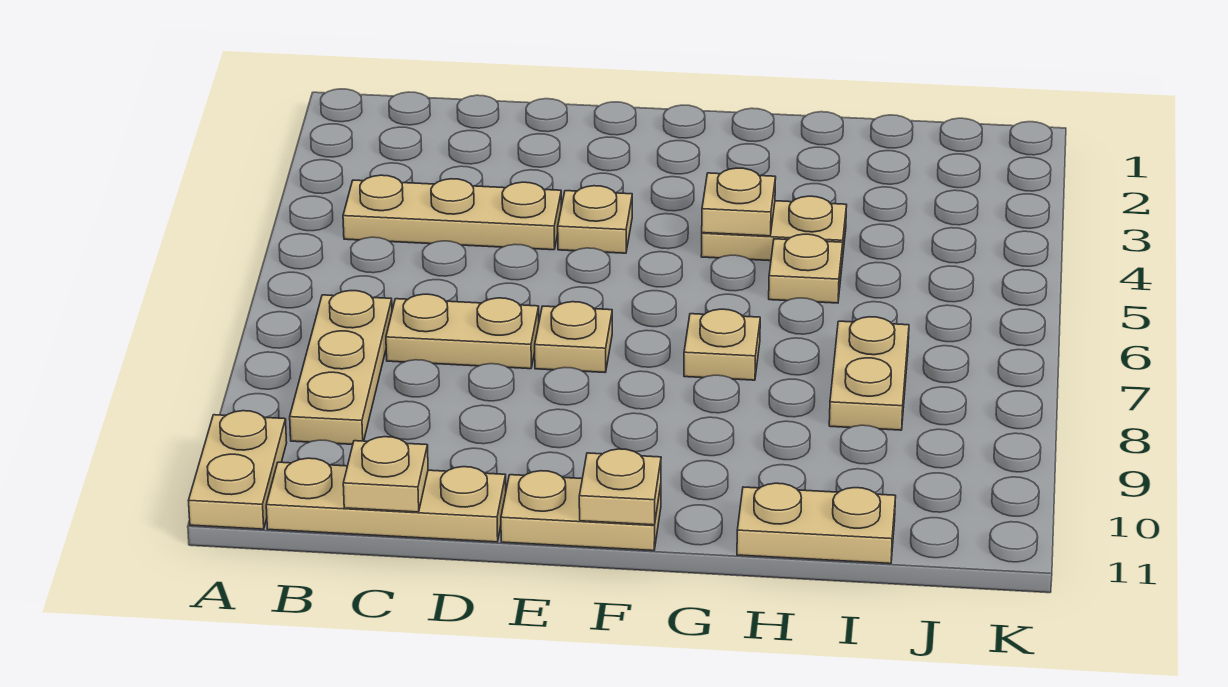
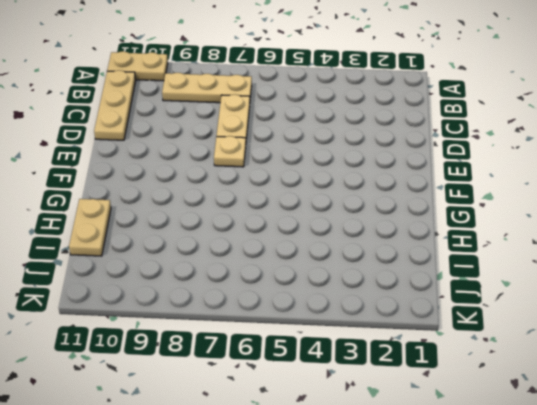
none -> tan plate B4:D4 level 1
none -> tan plate E4 level 1
none -> tan plate E11:F11 level 1

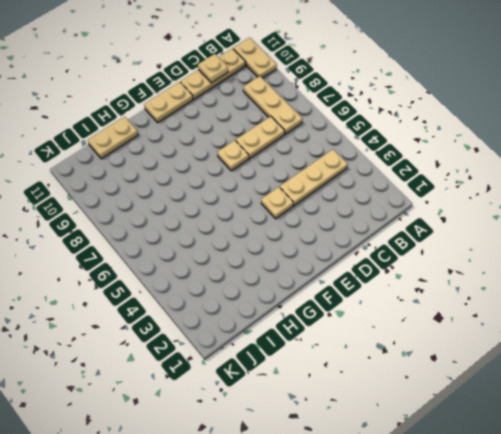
none -> tan plate G4:H4 level 1
none -> tan plate G7 level 1
none -> tan plate H5 level 1

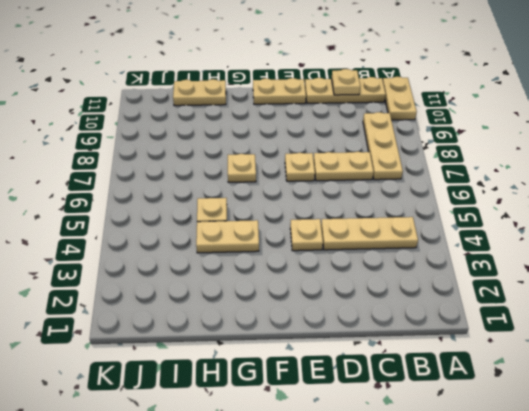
none -> tan plate I7:I8 level 1
none -> tan plate F11 level 2
none -> tan plate G4 level 2

